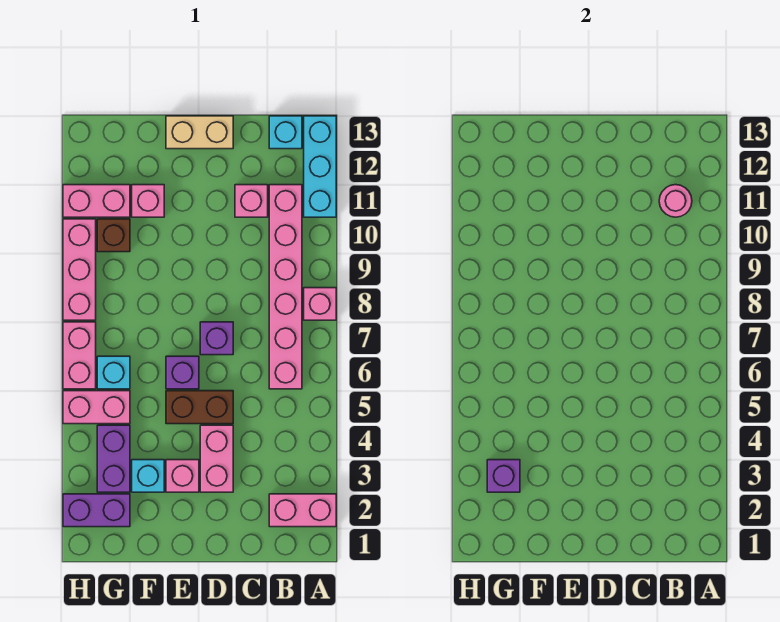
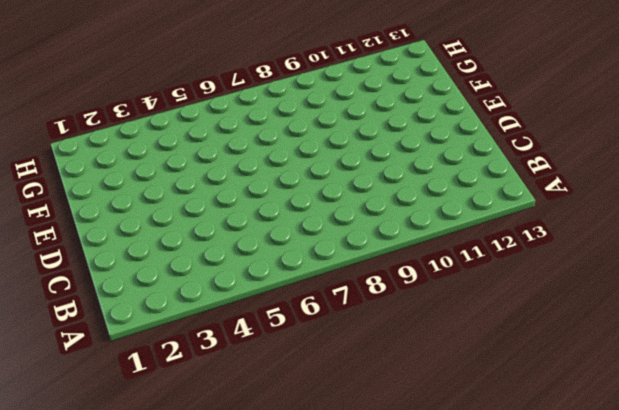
none -> pink brick A2:B2 level 1
none -> pink brick A8 level 1
none -> cyan brick A11:A13 level 1

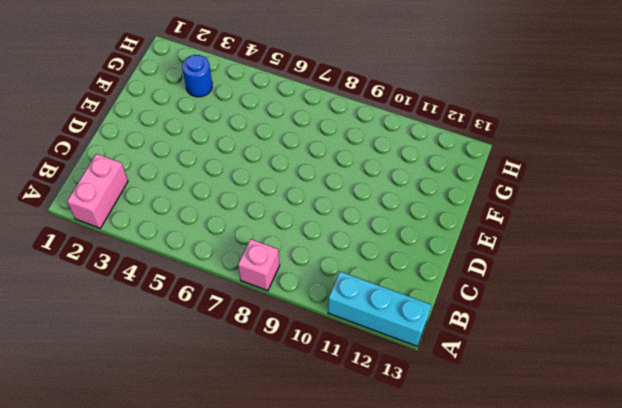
blue round brick G3 level 1 -> purple brick G3:G4 level 1
none -> pink brick B6:B11 level 1
none -> cyan brick B13 level 1
none -> pink brick C11 level 1

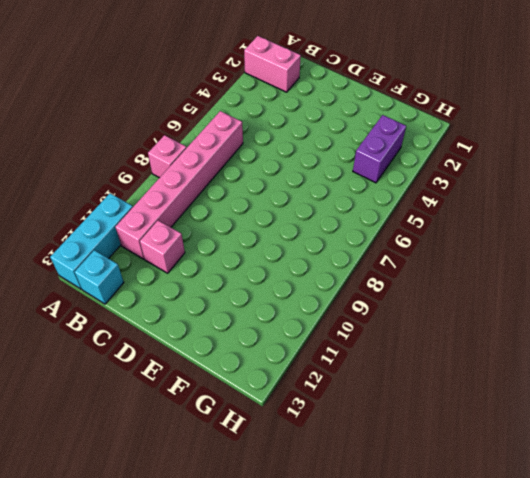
none -> pink brick D3:D4 level 1
none -> brown brick D5:E5 level 1
none -> purple brick D7 level 1

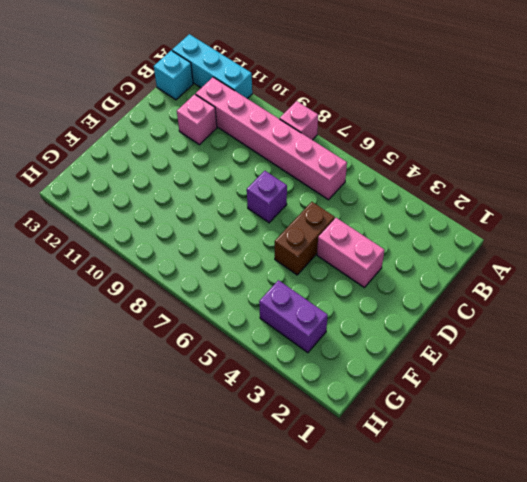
none -> pink brick A2:B2 level 1
none -> tan brick D13:E13 level 1
none -> pink brick E3 level 1

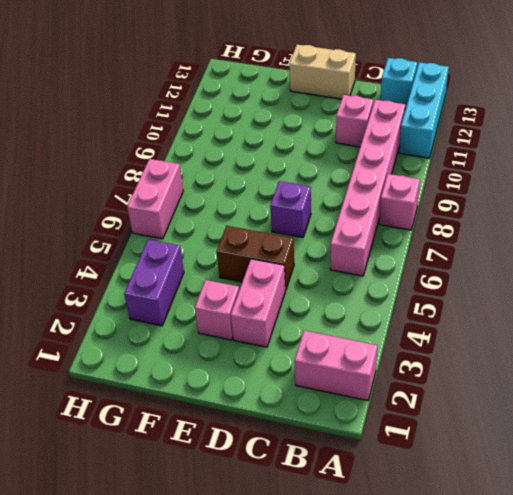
none -> purple brick E6 level 1
none -> cyan brick F3 level 1
none -> pink brick F11 level 1

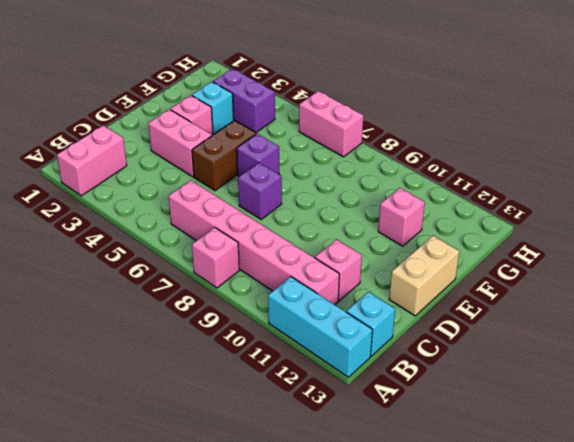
none -> purple brick G2:H2 level 1
none -> pink brick G5:H5 level 1
none -> cyan brick G6 level 1

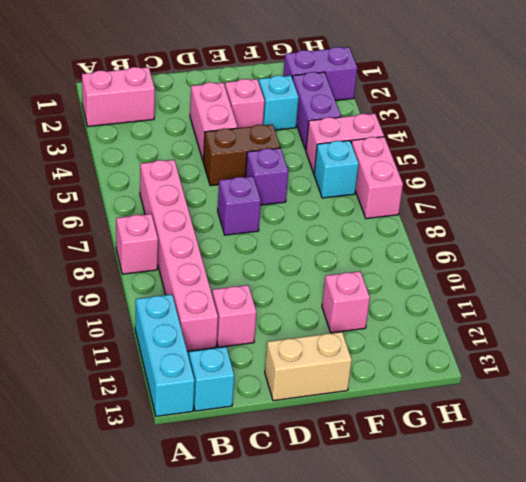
none -> brown brick G10 level 1
none -> pink brick G11:H11 level 1
none -> pink brick H8:H10 level 1

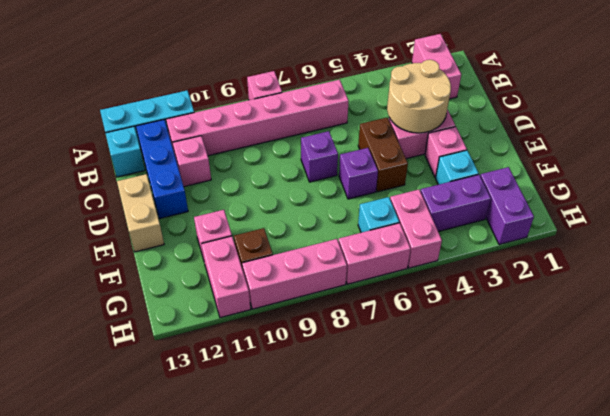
blue brick B12:D12 level 1 -> none
tan round brick C3:D4 level 2 -> none
none -> pink round brick B11 level 2
none -> purple brick G3 level 2

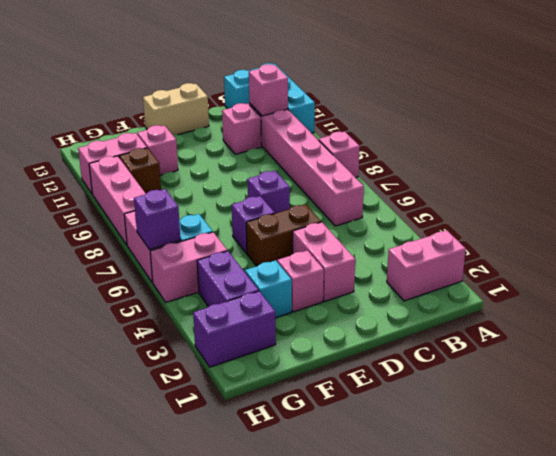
pink brick B11 level 2 -> pink round brick B11 level 2
purple brick H6 level 2 -> purple brick G3 level 2

